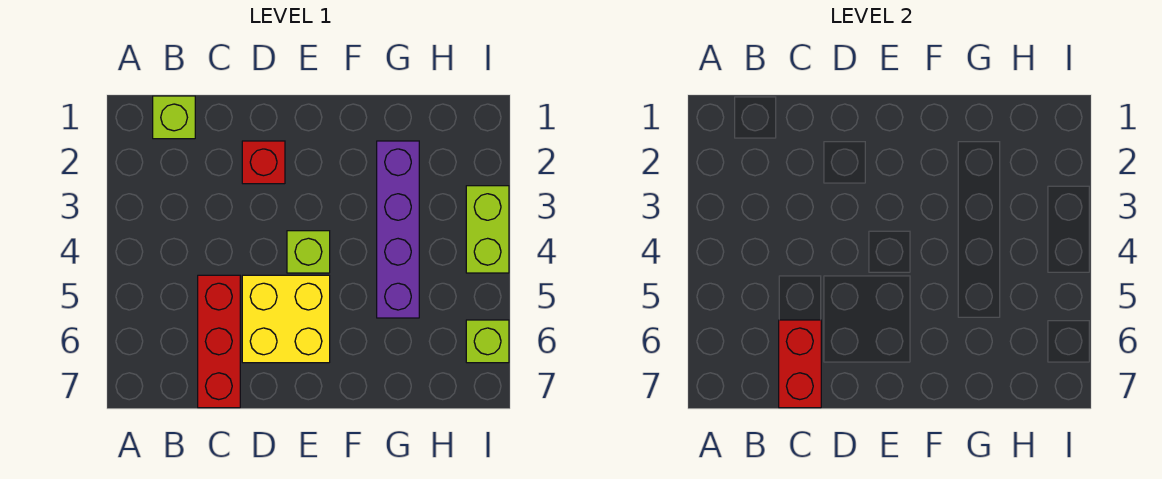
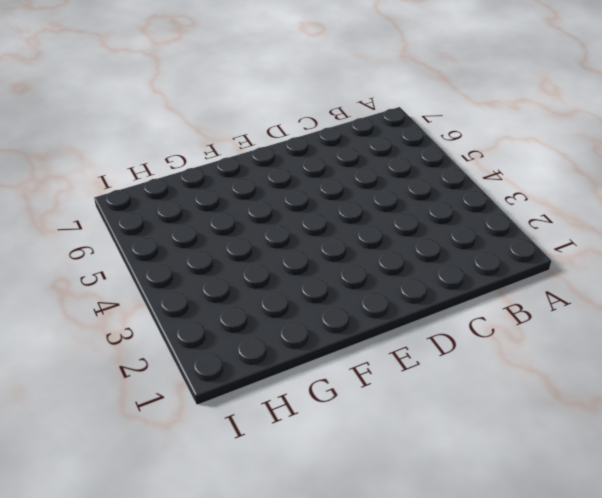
none -> lime brick B1 level 1
none -> red brick C5:C7 level 1

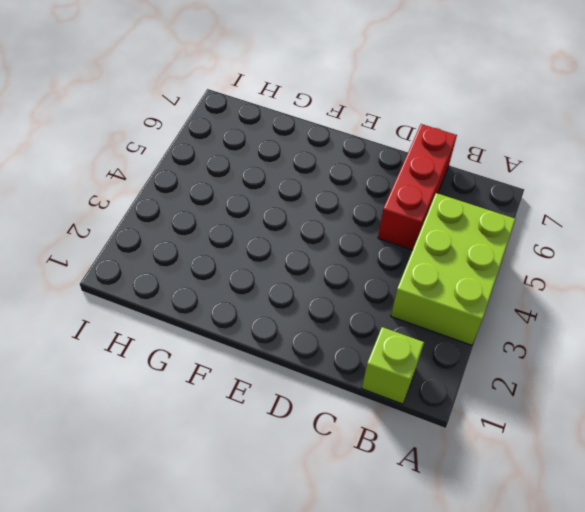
lime brick A3:B5 level 1 -> none
none -> red brick D2 level 1
none -> yellow brick D5:E6 level 1

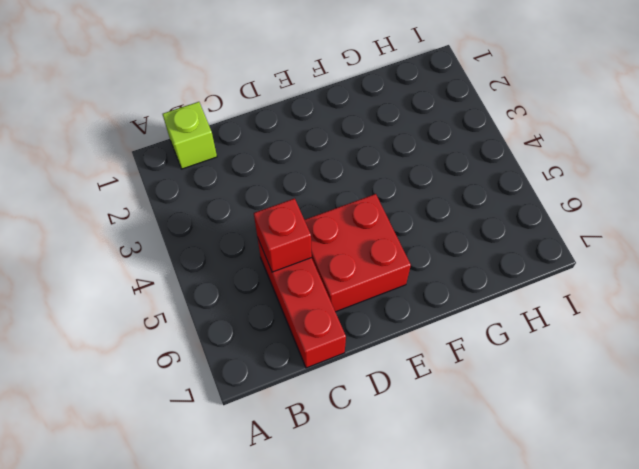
red brick C5 level 2 -> red brick D2 level 1
red brick D5:E6 level 1 -> yellow brick D5:E6 level 1
none -> lime brick E4 level 1
none -> purple brick G2:G5 level 1

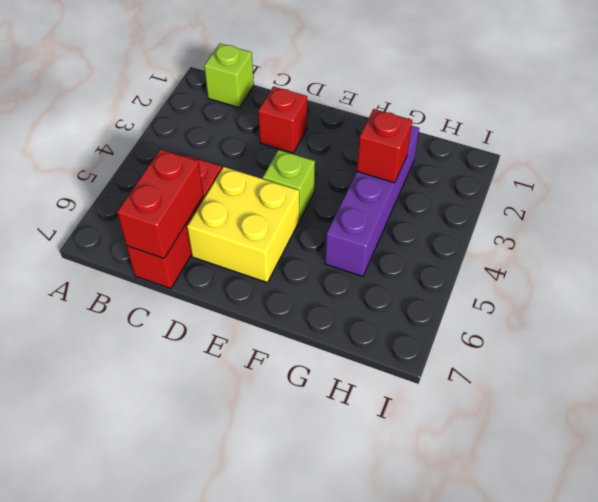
red brick G3 level 2 -> none
none -> lime brick I3:I4 level 1
none -> lime brick I6 level 1

